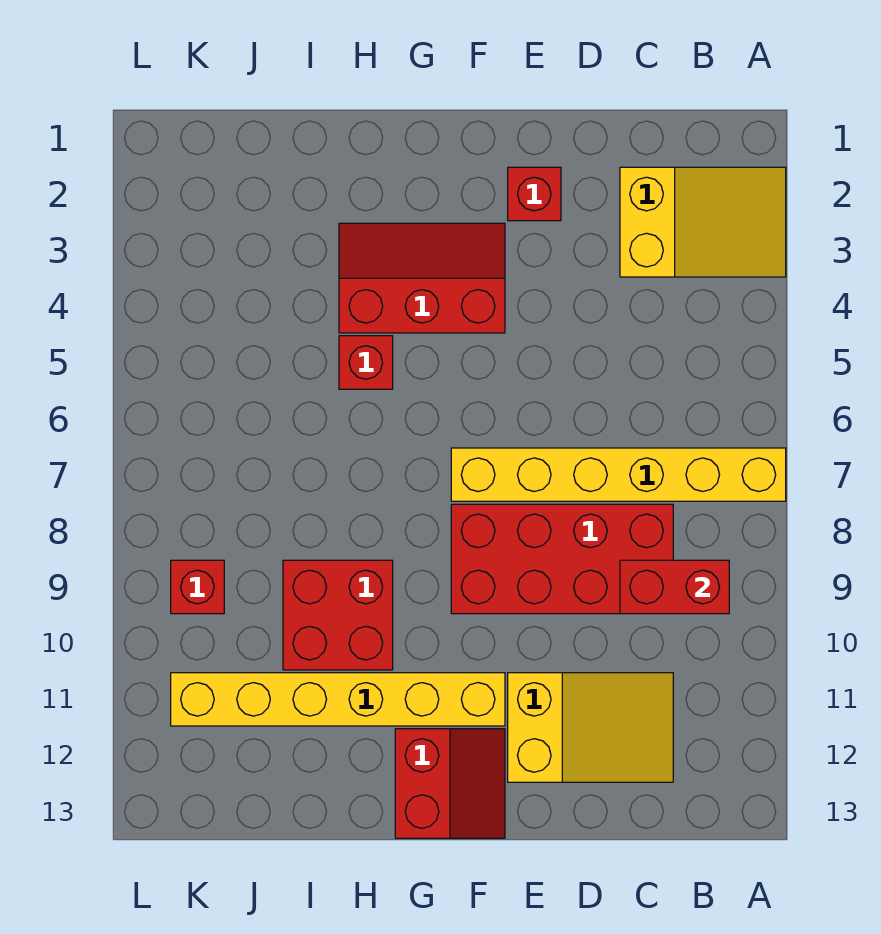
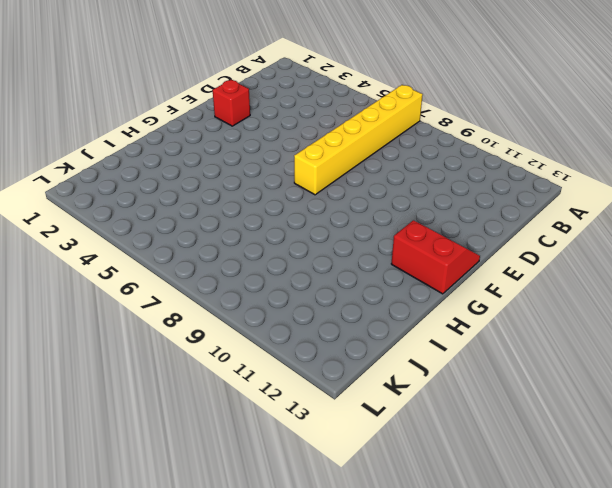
none -> yellow slope A2:C3 level 1 top C
none -> red brick C8:F9 level 1
none -> yellow slope C11:E12 level 1 top E

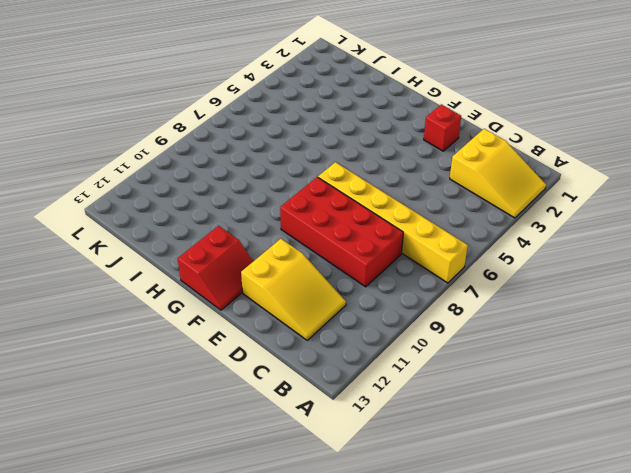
none -> red slope F3:H4 level 1 top 4
none -> yellow brick F11:K11 level 1
none -> red brick H5 level 1

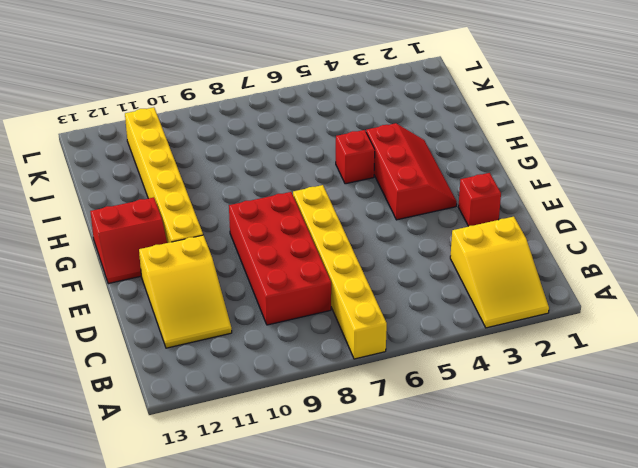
none -> red brick H9:I10 level 1
none -> red brick K9 level 1
none -> red brick B9:C9 level 2

